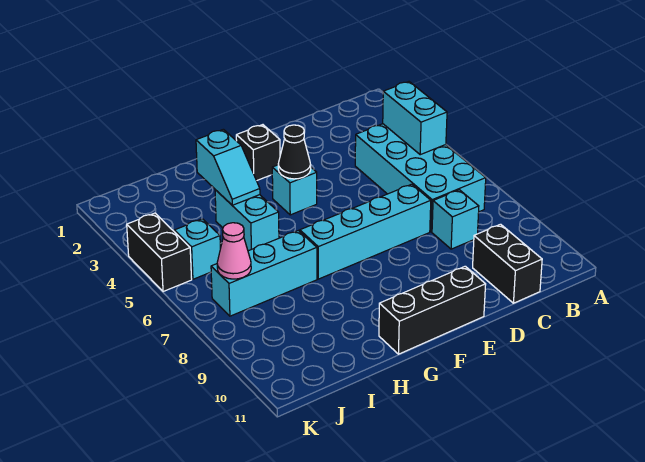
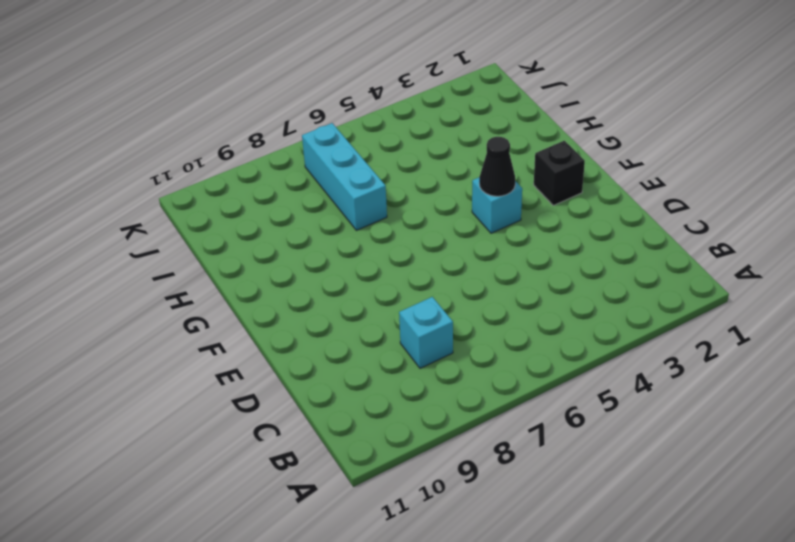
none -> cyan brick B4:C7 level 1
none -> black brick C10:C11 level 1
none -> cyan brick D7:G7 level 1

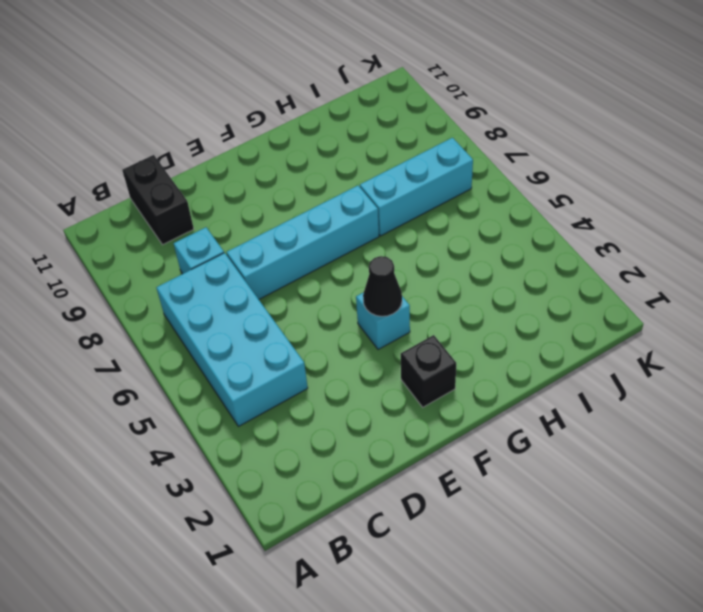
none -> black brick E11:G11 level 1
none -> cyan brick H4:H5 level 1
none -> cyan brick J5 level 1

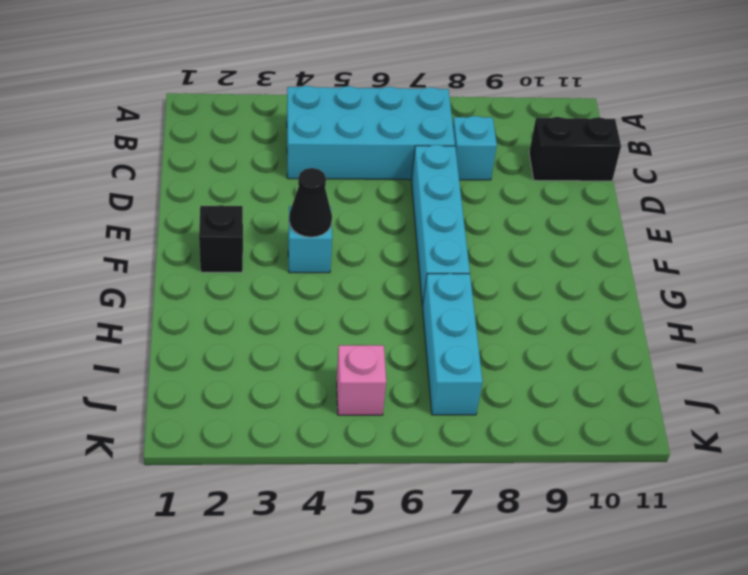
pink brick J5 level 1 -> cyan brick J5 level 1
none -> black brick E11:G11 level 1
none -> cyan brick H4:H5 level 1
none -> black brick K4:K5 level 1

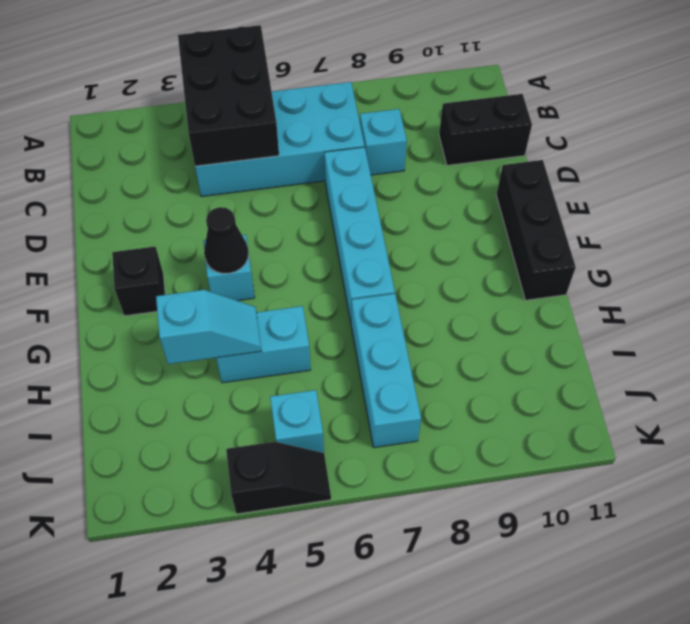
black brick A4:C5 level 2 -> cyan brick B4:B5 level 2
black slope K4:K5 level 1 top 4 -> black brick K4:K5 level 1
none -> pink cone J7 level 2

